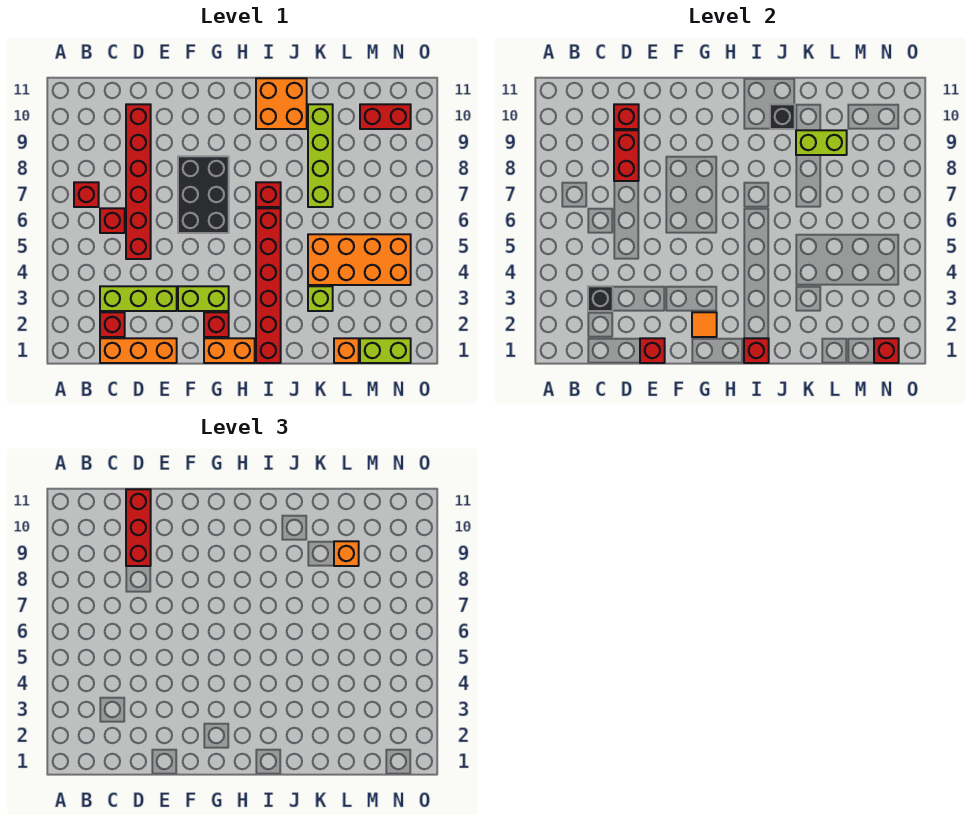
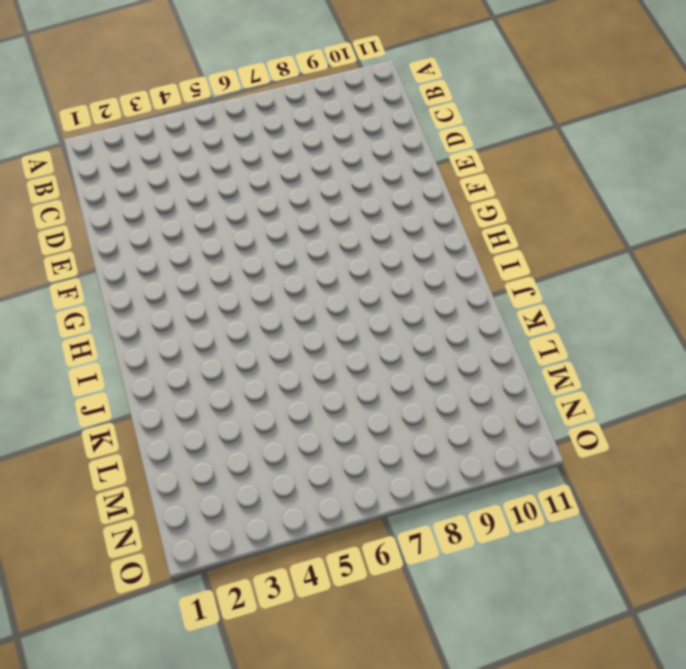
none -> red brick B7 level 1
none -> orange brick C1:E1 level 1
none -> red brick C2 level 1
none -> lime brick C3:E3 level 1

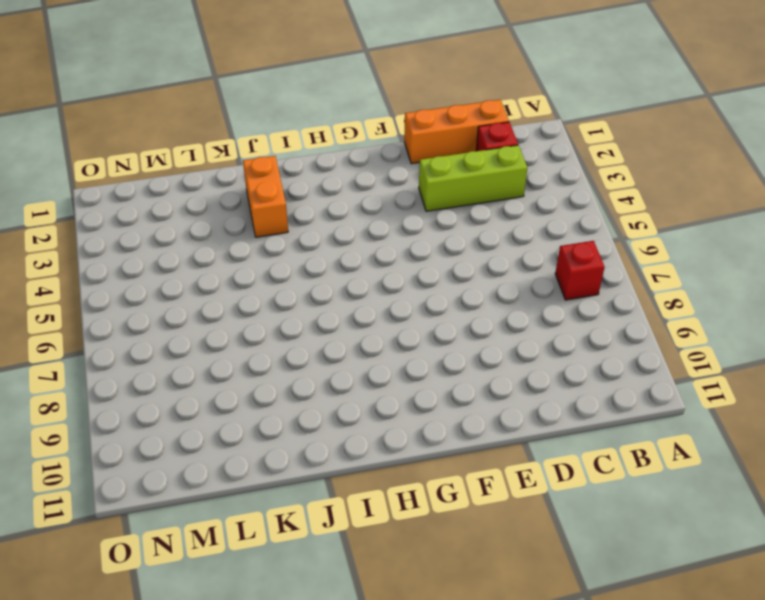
orange brick J2:J3 level 1 -> orange brick G1:H1 level 1
none -> red brick C6 level 1
none -> red brick D5:D10 level 1
none -> lime brick F3:G3 level 1
none -> black brick F6:G8 level 1

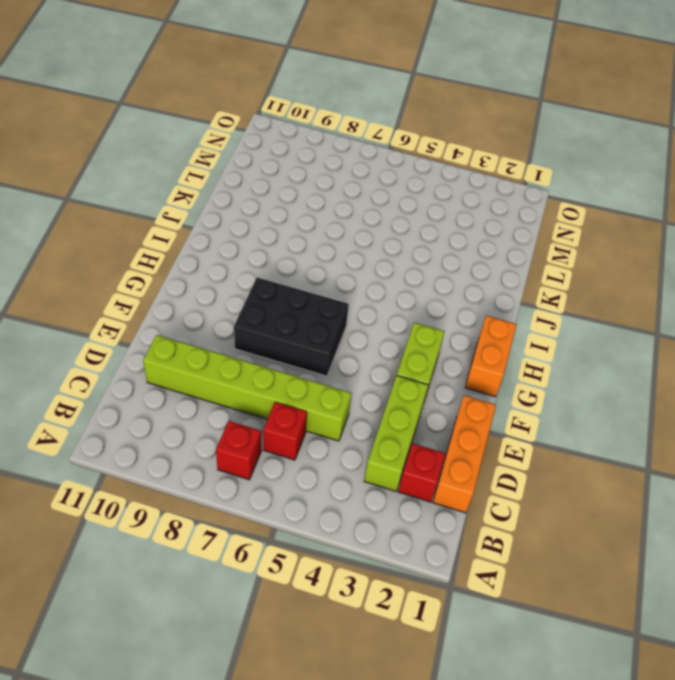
lime brick D5:D10 level 1 -> red brick D5:D10 level 1
none -> red brick G2 level 1
none -> red brick I1:I6 level 1
none -> red brick I7 level 1
none -> orange brick I10:J11 level 1

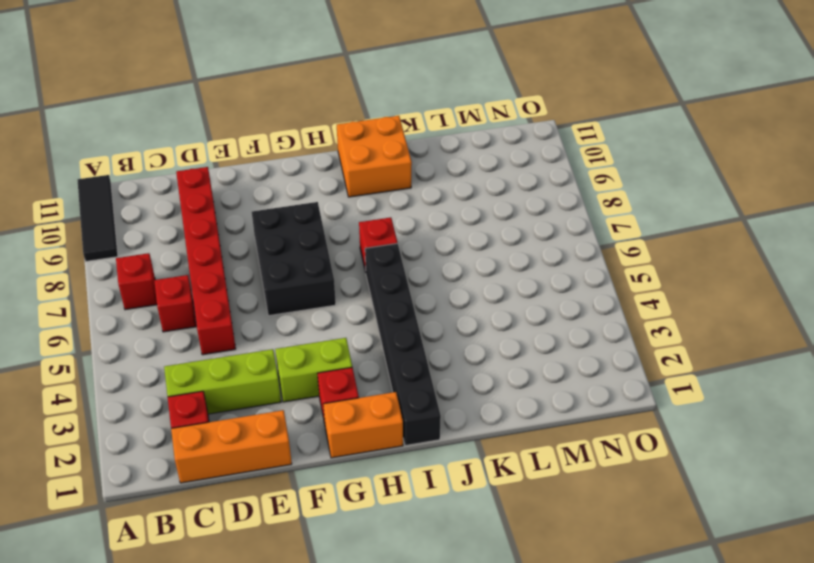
black tile A9:A11 level 1 -> none
black brick I1:I6 level 1 -> red brick I1:I6 level 1
none -> lime brick K3 level 1
none -> orange brick K4:N5 level 1
none -> lime brick K7:K10 level 1
none -> orange brick L1 level 1

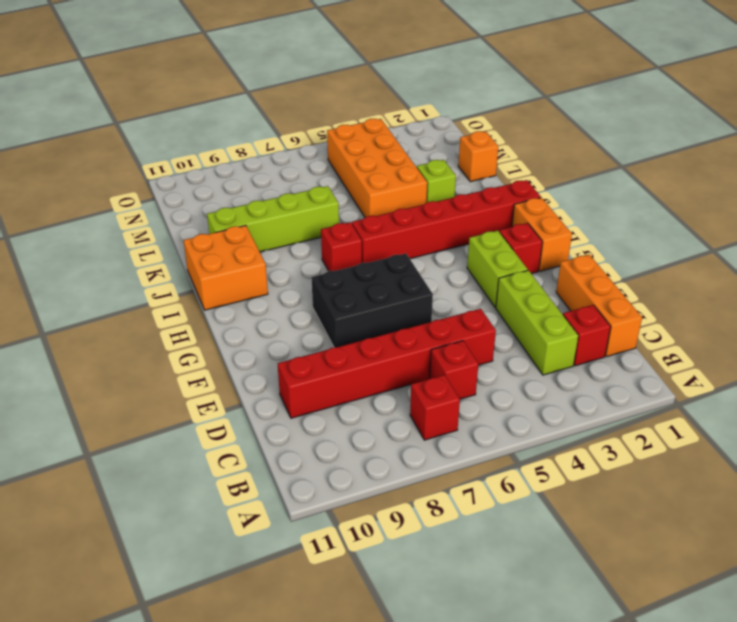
none -> lime brick M1:N1 level 1
none -> red brick M10:N10 level 1
none -> black brick C3 level 2
none -> red brick D8:D9 level 2

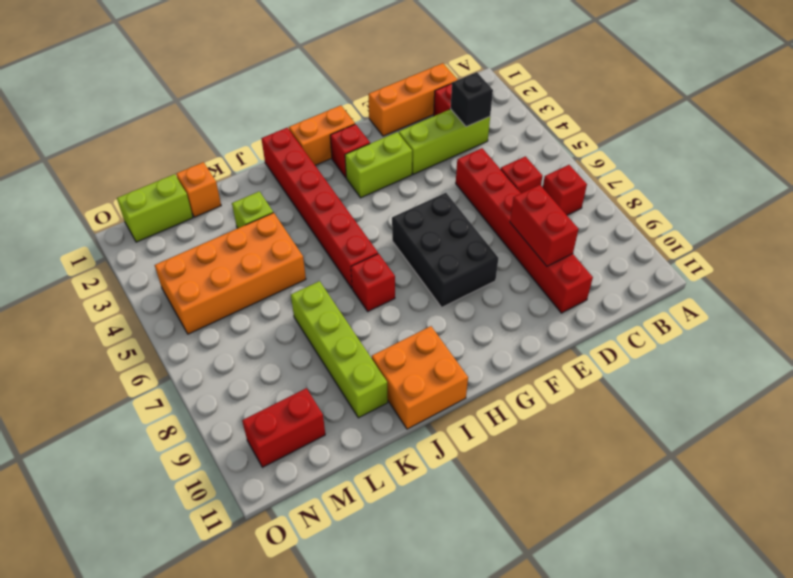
none -> red brick D10 level 2
none -> red brick E1 level 2
none -> orange tile G2 level 2
none -> red brick I1 level 2

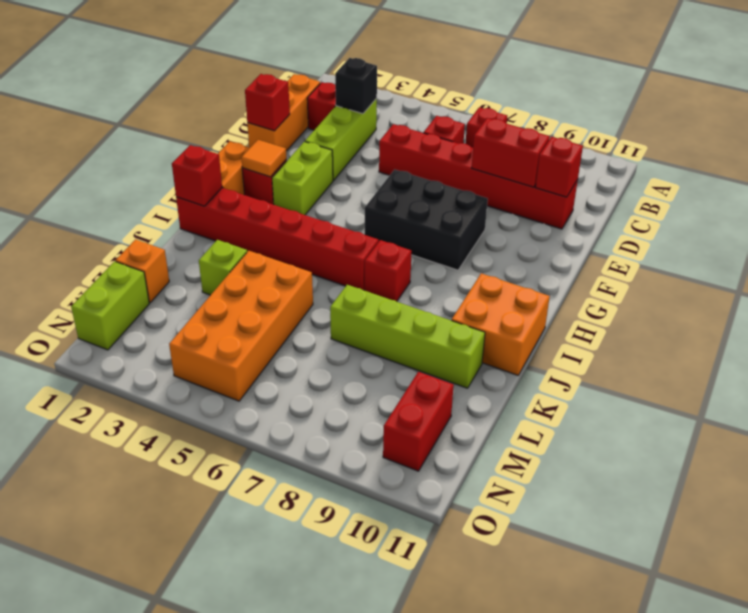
none -> black brick J10 level 2
none -> lime brick K9:L9 level 2
none -> red brick N1 level 2
none -> red brick D9:D11 level 3

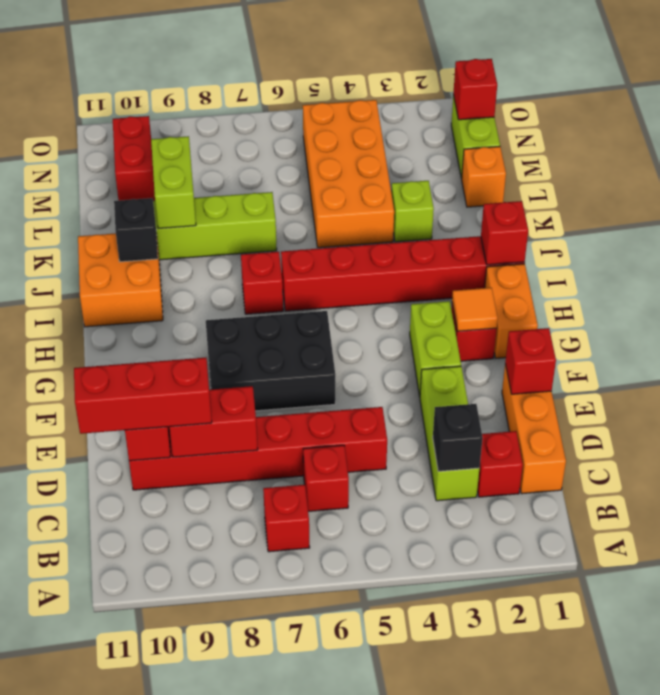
none -> orange brick L9 level 3

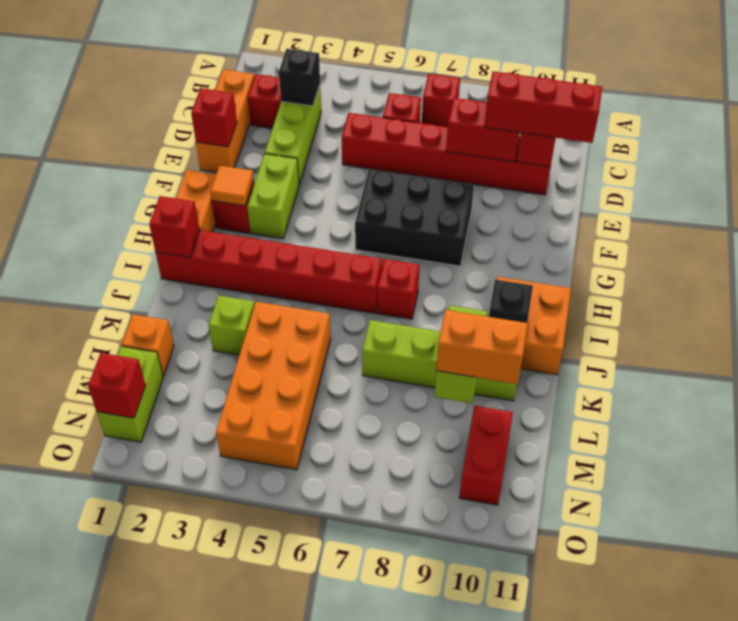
orange brick L9:L10 level 3 -> orange brick L9 level 3

